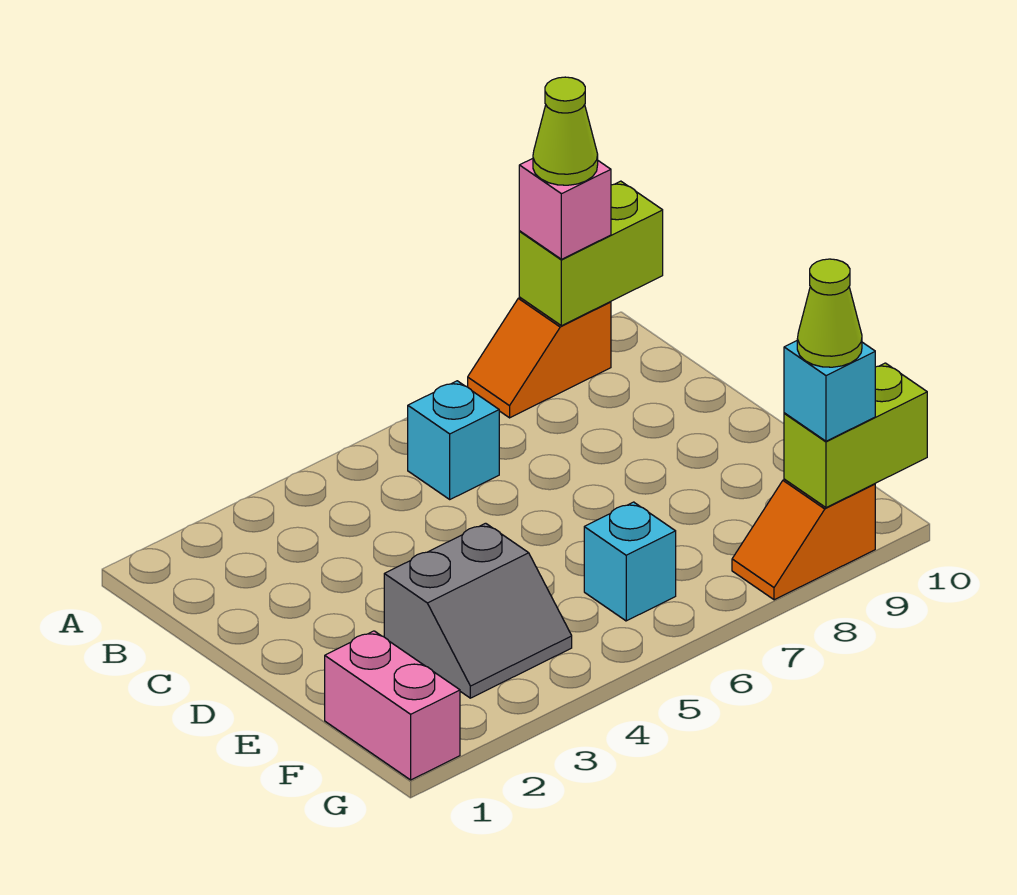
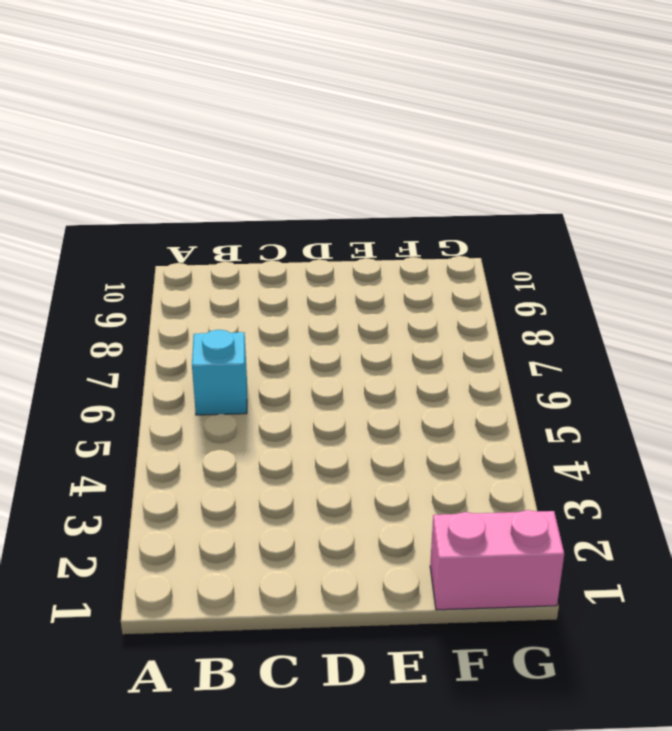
none -> orange slope A8:A9 level 1 top 9
none -> grey slope E3:F4 level 1 top E
none -> cyan brick F6 level 1

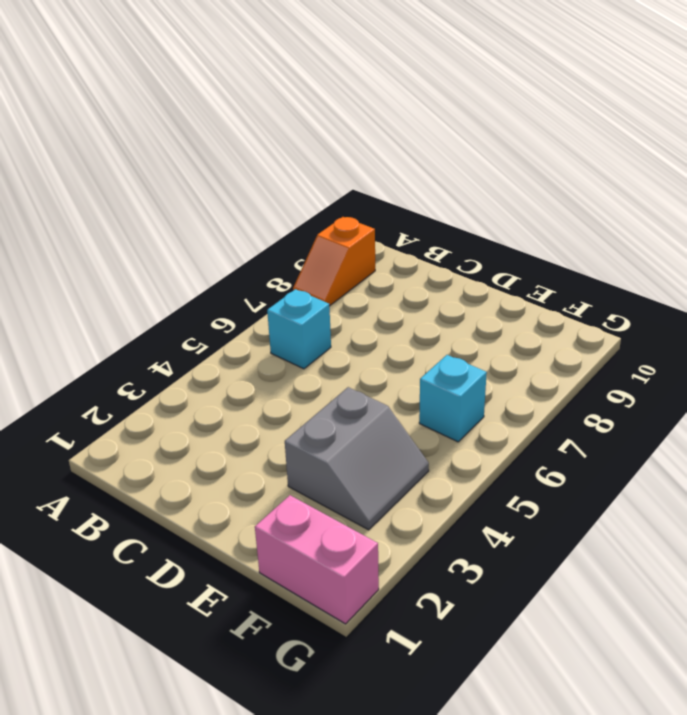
none -> orange slope G8:G9 level 1 top 9
none -> lime brick A9:A10 level 2
none -> lime brick G9:G10 level 2

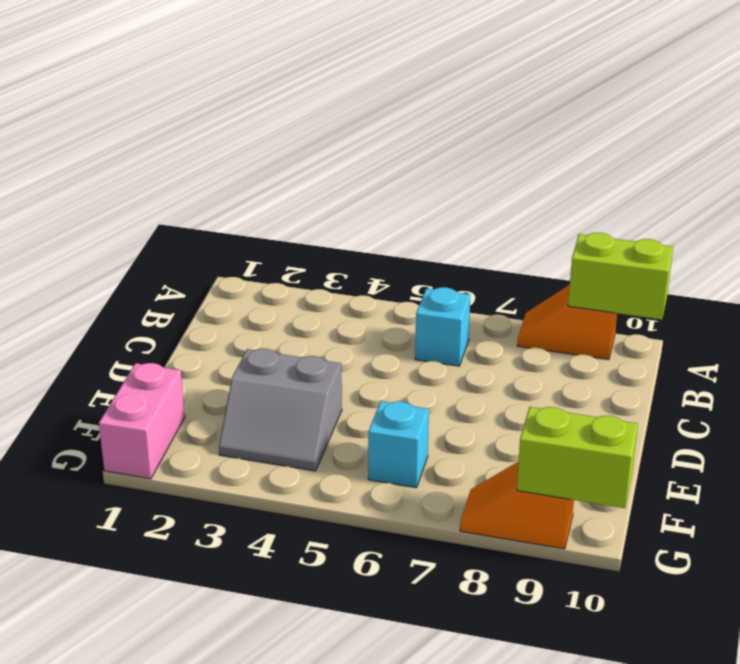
none -> pink brick A9 level 3
none -> cyan brick G9 level 3
none -> lime cone A9 level 4

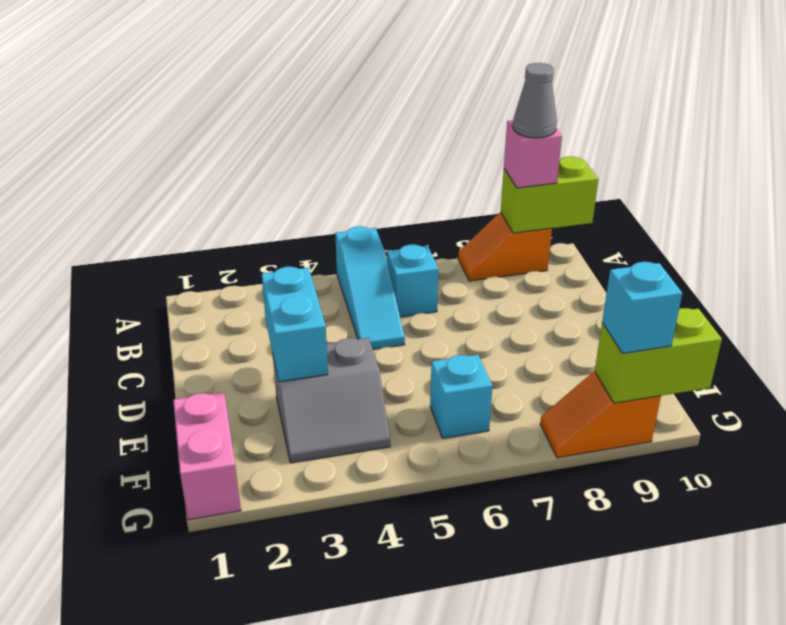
cyan slope A5:C5 level 1 top A -> none
grey cone A9 level 4 -> lime cone A9 level 4
cyan brick D3:E3 level 2 -> none
none -> lime cone G9 level 4

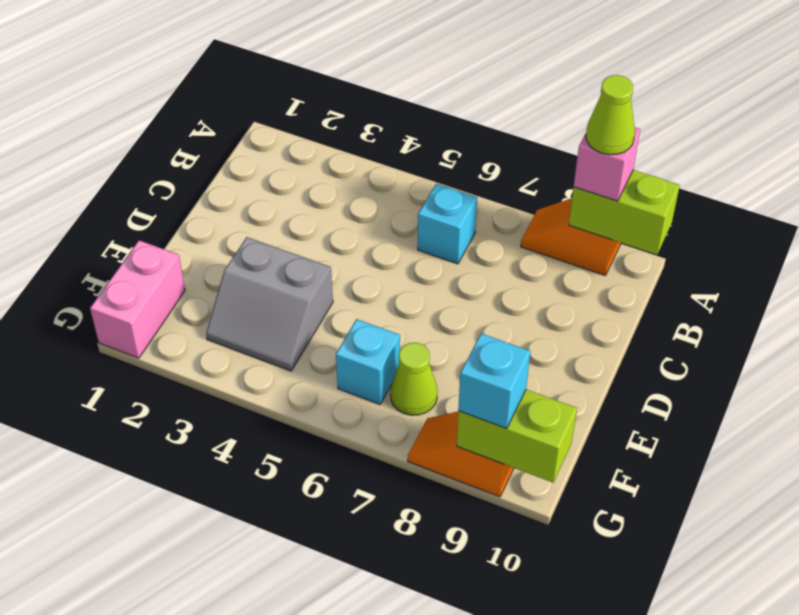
lime cone F7 level 1 -> lime cone G9 level 4

